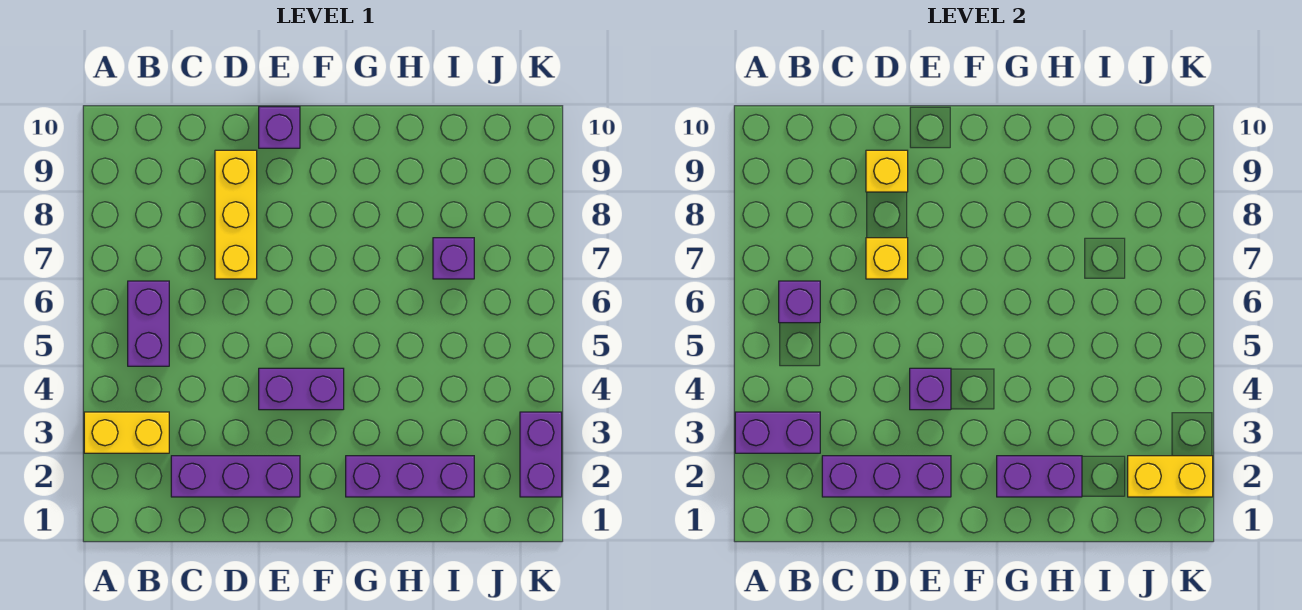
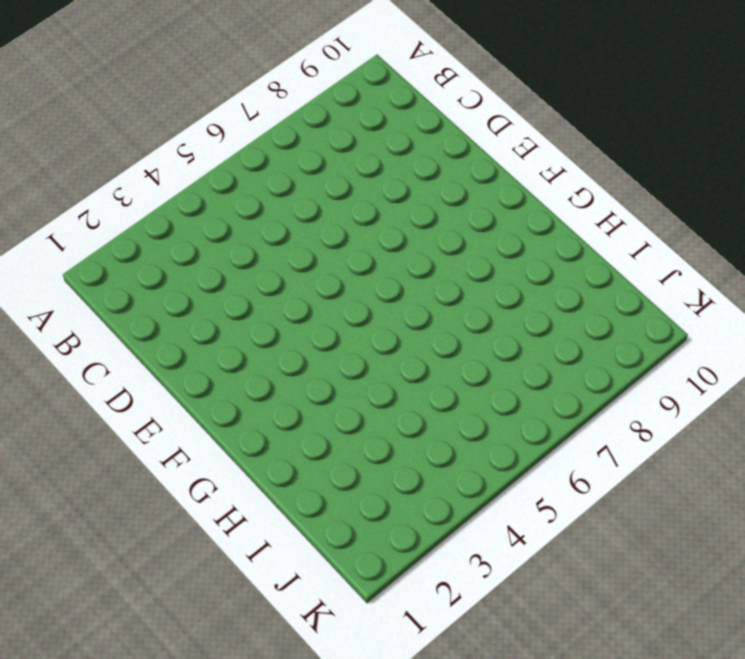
none -> yellow brick A3:B3 level 1
none -> purple brick B5:B6 level 1
none -> purple brick C2:E2 level 1

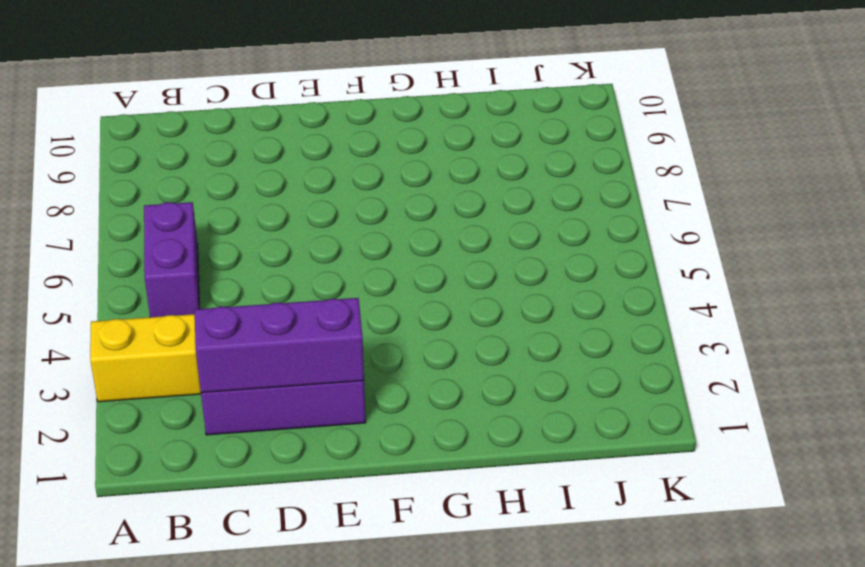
none -> yellow brick D7:D9 level 1
none -> purple brick E4:F4 level 1
none -> purple brick E10 level 1

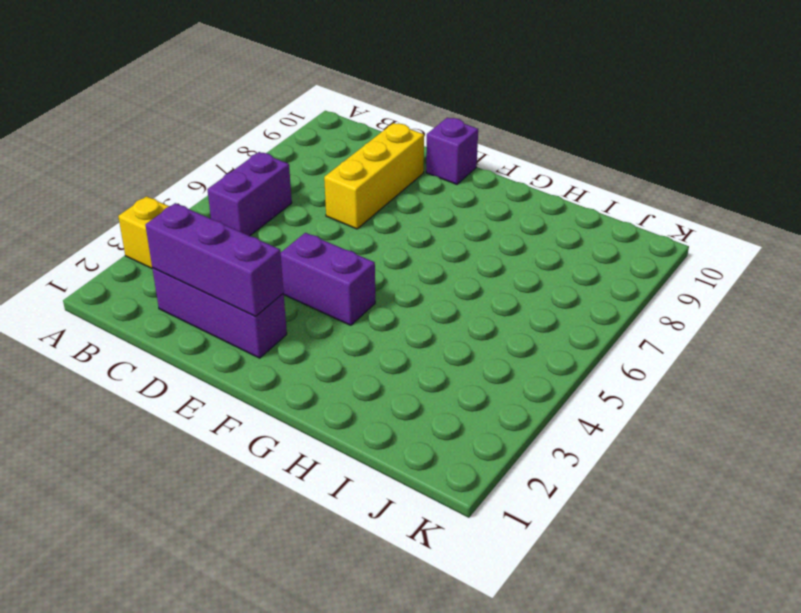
none -> purple brick G2:I2 level 1
none -> purple brick I7 level 1
none -> purple brick K2:K3 level 1

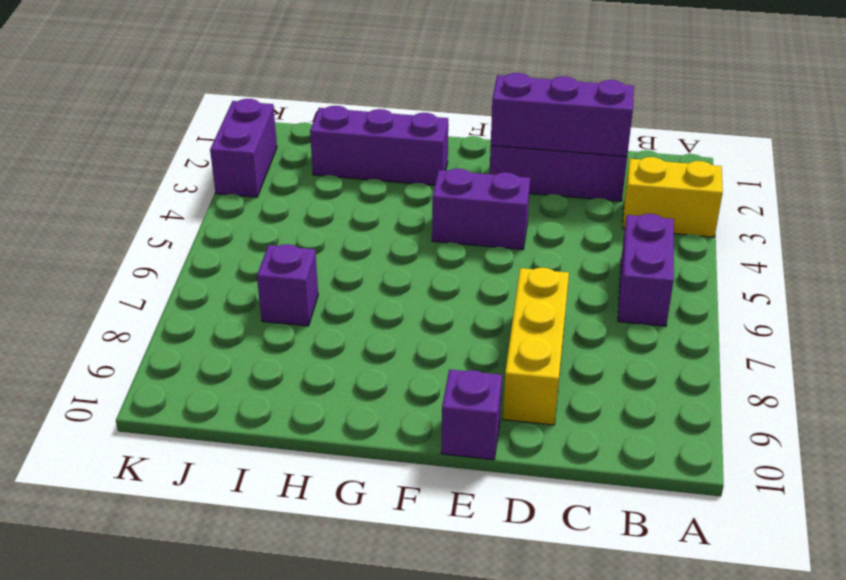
none -> purple brick A3:B3 level 2
none -> purple brick B6 level 2
none -> yellow brick D7 level 2

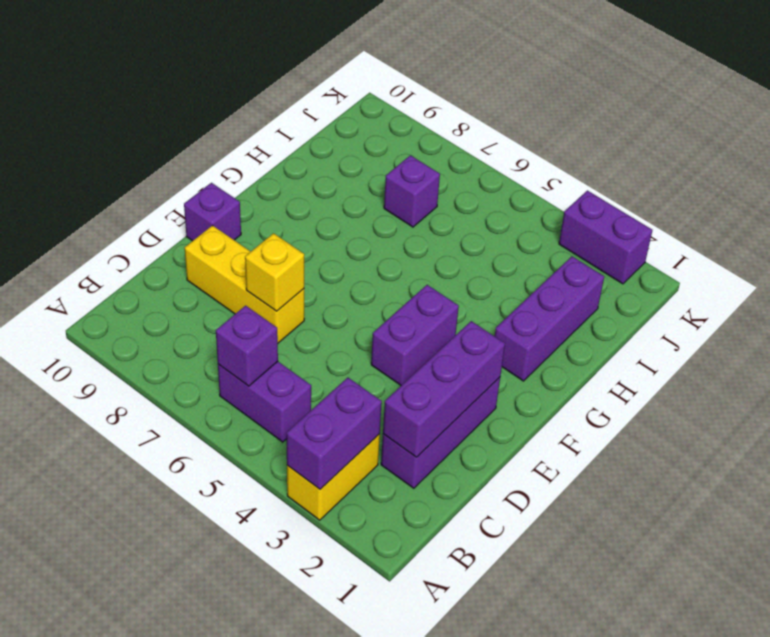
none -> yellow brick D9 level 2
none -> purple brick E4 level 2
none -> purple brick G2:H2 level 2

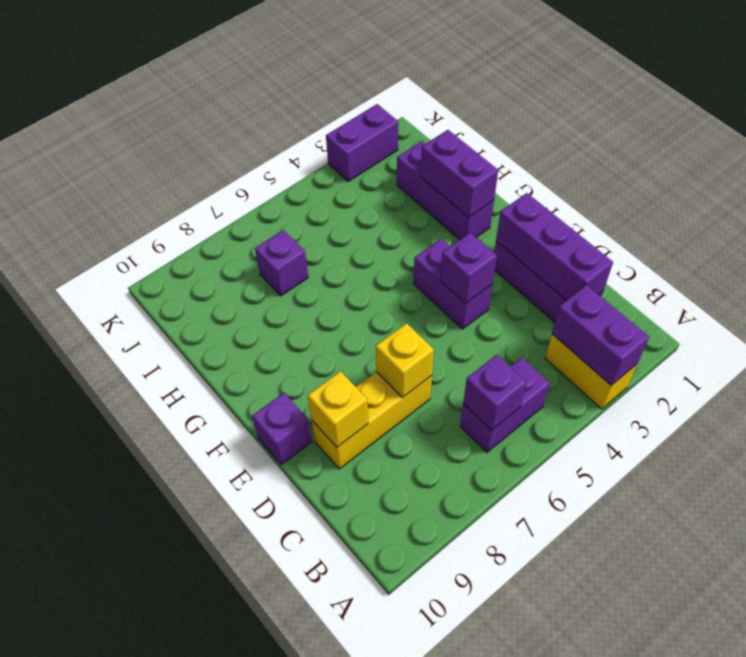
none -> yellow brick J2:K2 level 2

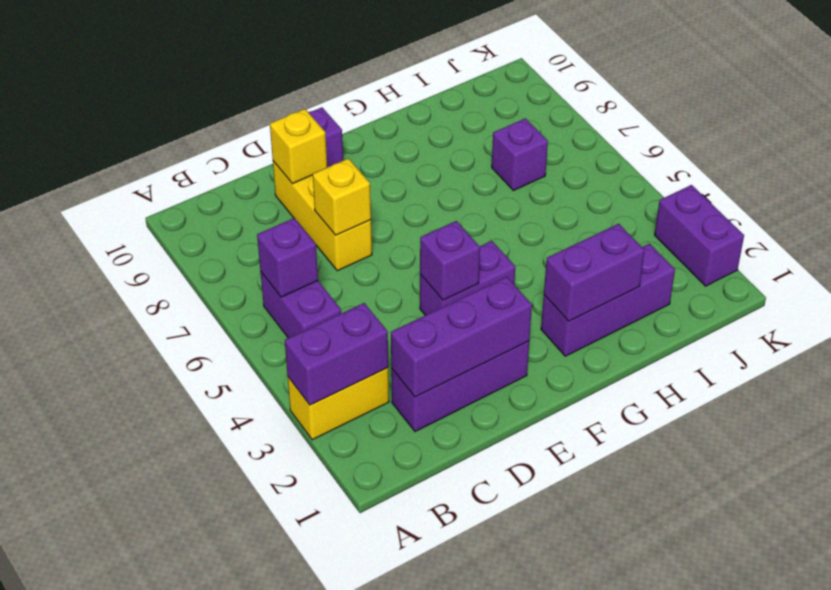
none -> yellow brick J2:K2 level 2

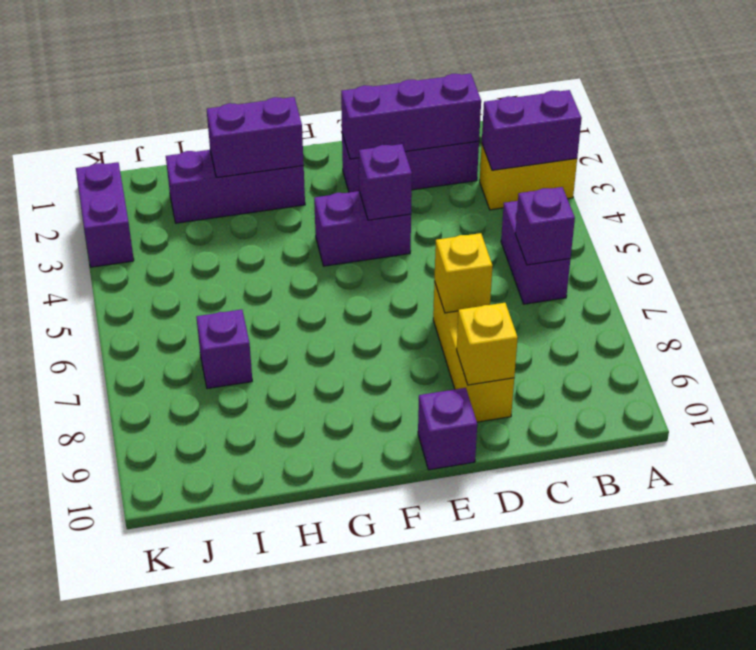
none -> yellow brick J2:K2 level 2

